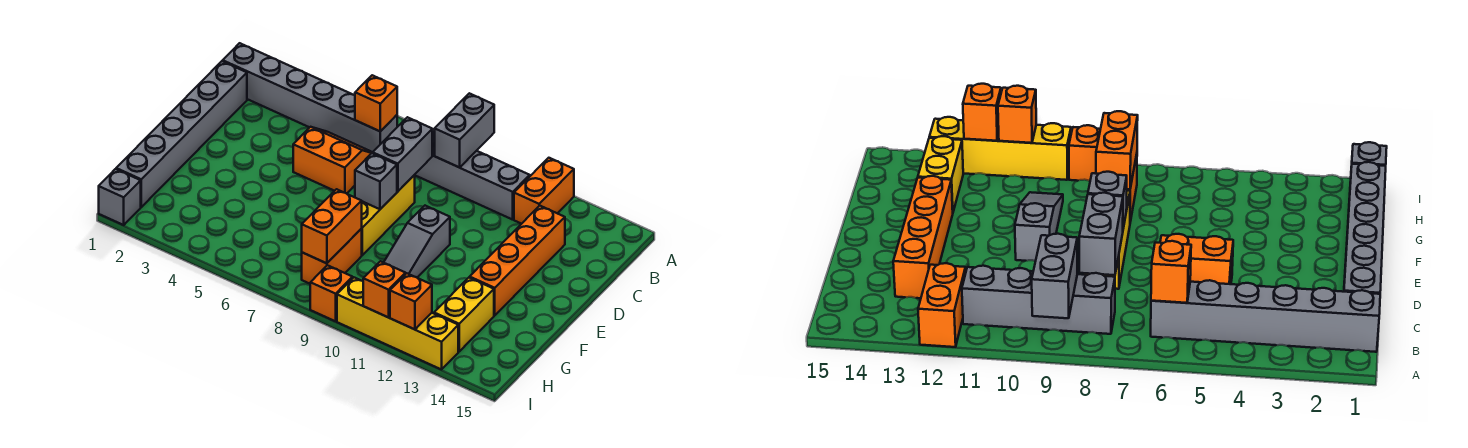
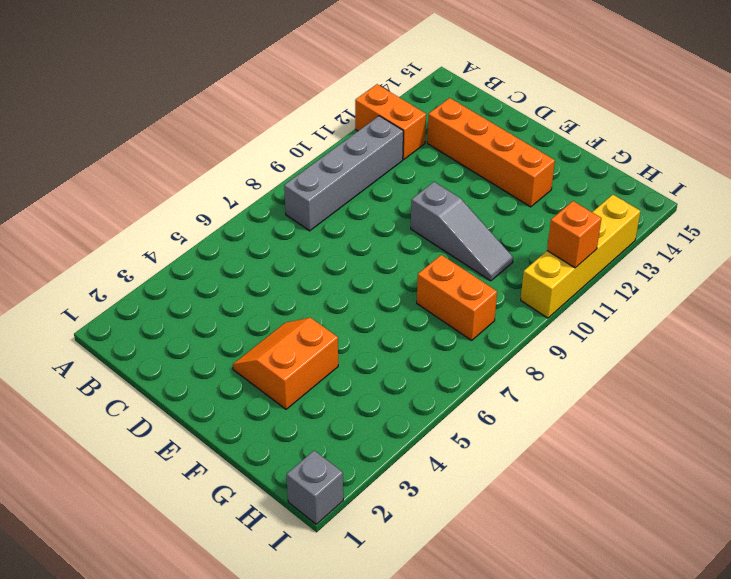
orange slope E3:F4 level 1 top F -> orange slope C5:D6 level 1 top D
none -> grey brick B1:B6 level 1
none -> grey brick C1:H1 level 1
none -> yellow brick D8:F8 level 1

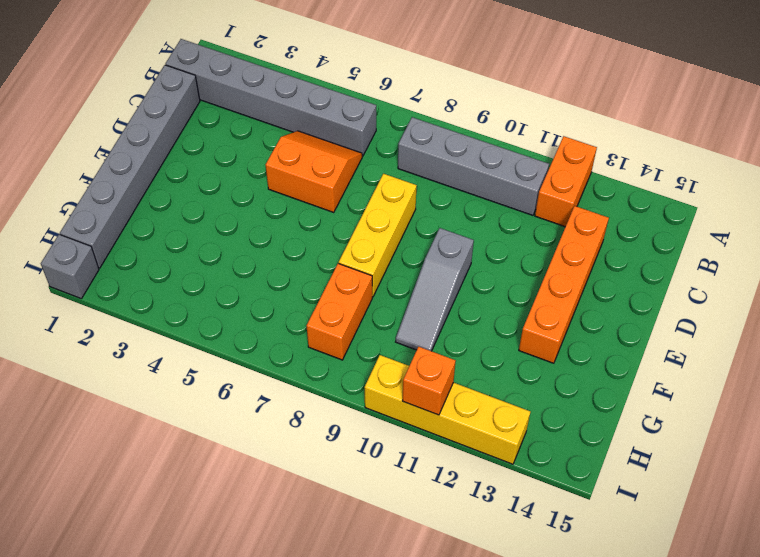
none -> yellow brick G13:H13 level 1
none -> orange brick I9 level 1
none -> grey brick A9:B9 level 2

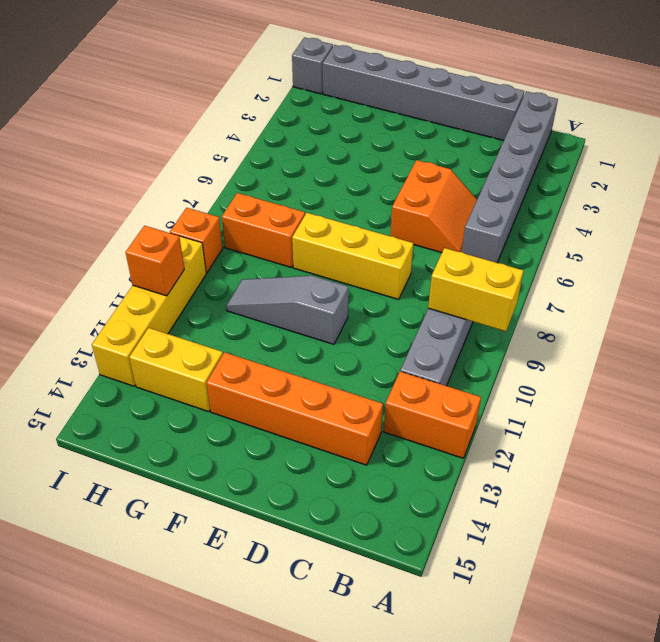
yellow brick A9:B9 level 2 -> grey brick A9:B9 level 2
none -> orange brick B6 level 2
none -> grey brick C8:D8 level 2
none -> grey brick E8 level 2

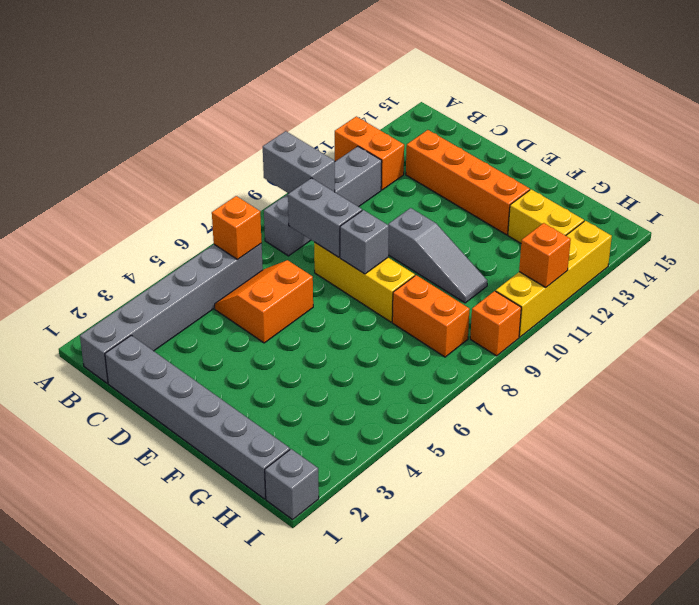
none -> orange brick G8:H8 level 2
none -> orange brick I12 level 2

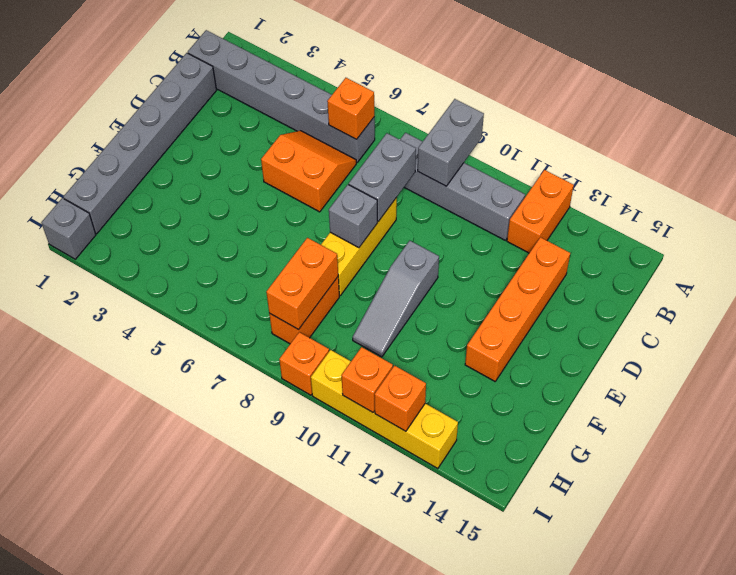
none -> yellow brick G13:H13 level 1

